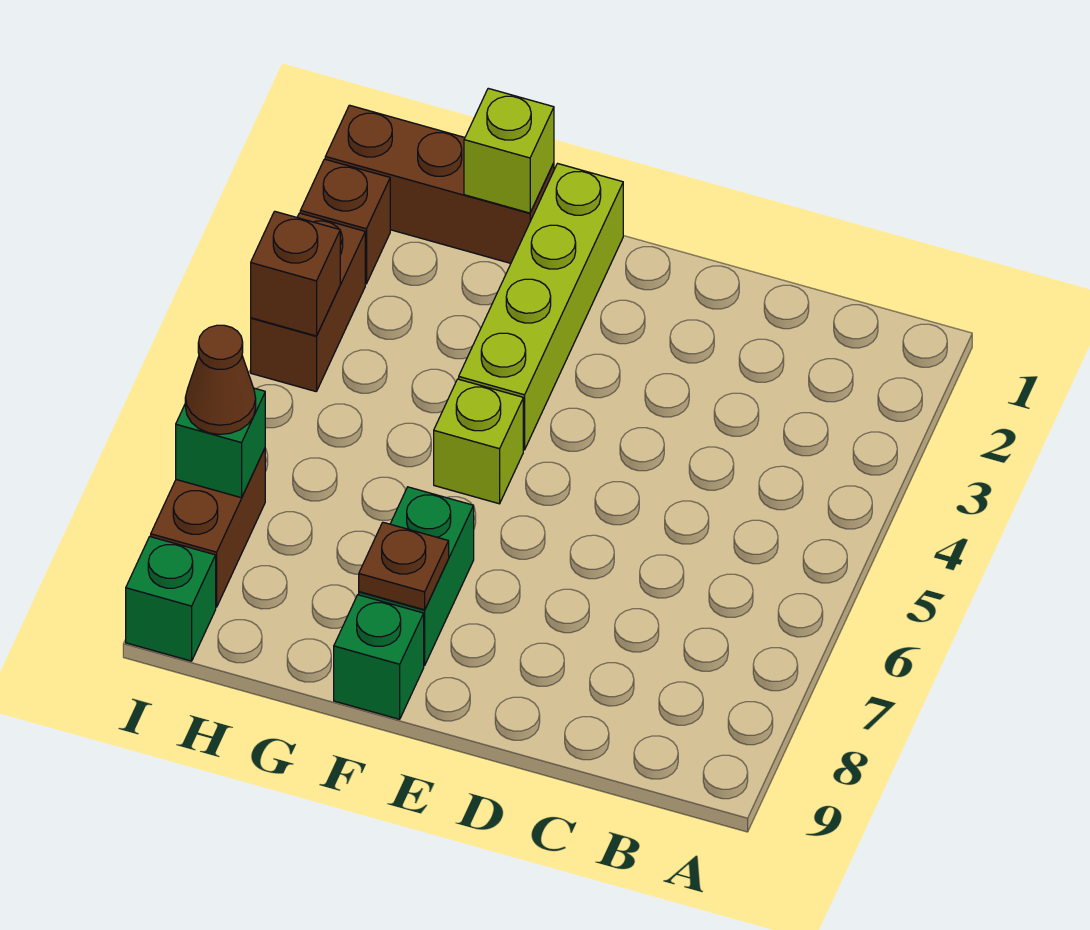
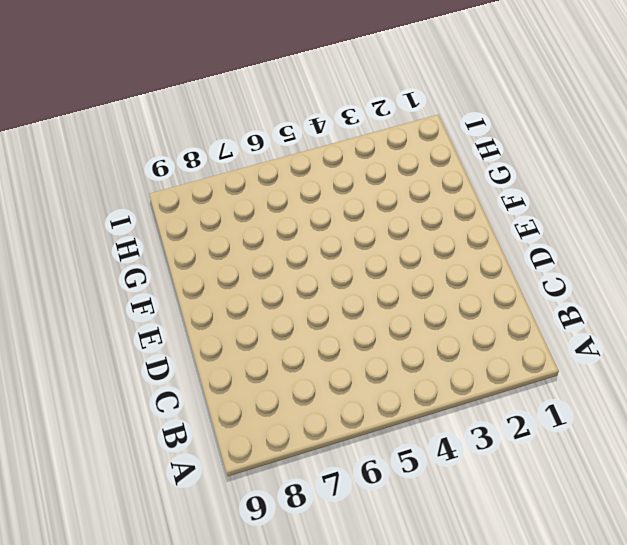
none -> lime brick F1:F4 level 1
none -> lime brick F5 level 1
none -> green brick F7:F8 level 1

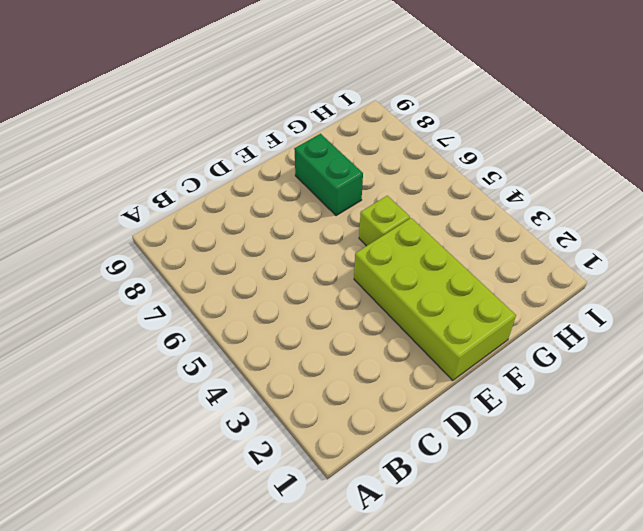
lime brick E1:F4 level 1 -> lime brick F1:F4 level 1
none -> green brick F9 level 1
none -> brown brick G1:I1 level 1
none -> brown brick I2 level 1

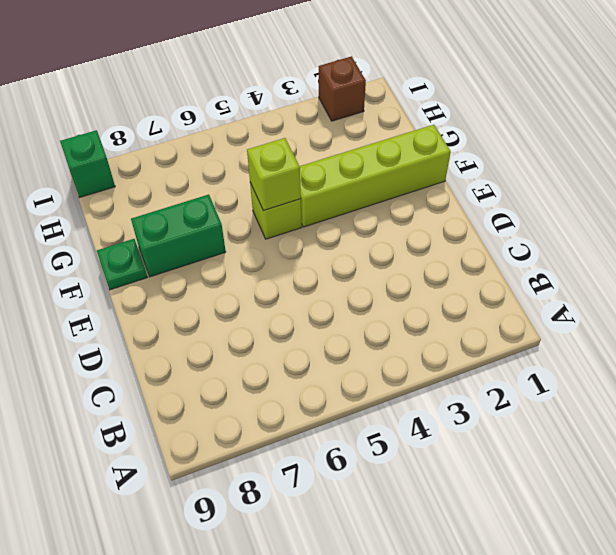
lime brick F5 level 2 -> lime brick G1 level 2
green plate F9 level 1 -> green brick F9 level 1
none -> brown brick G1:I1 level 1
none -> brown brick I3:I4 level 1
none -> brown brick I7:I8 level 1

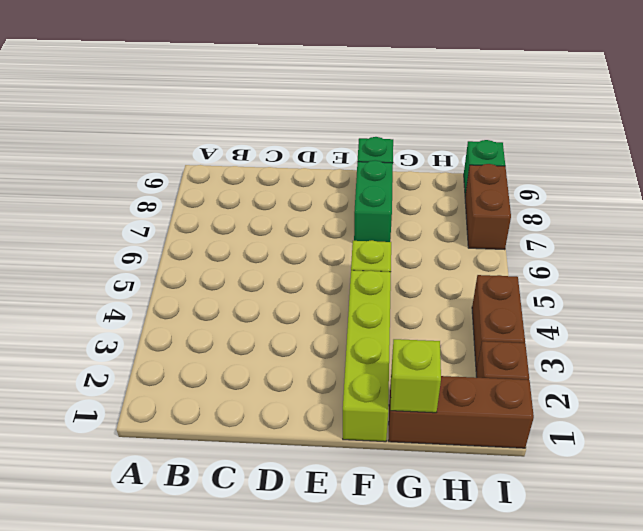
none -> brown plate F8 level 2
none -> brown brick I4 level 2
none -> green brick I7 level 2

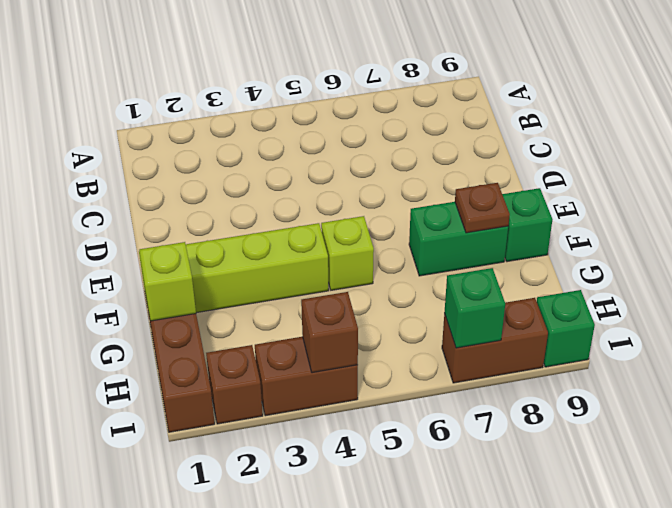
none -> brown cone I7 level 3

